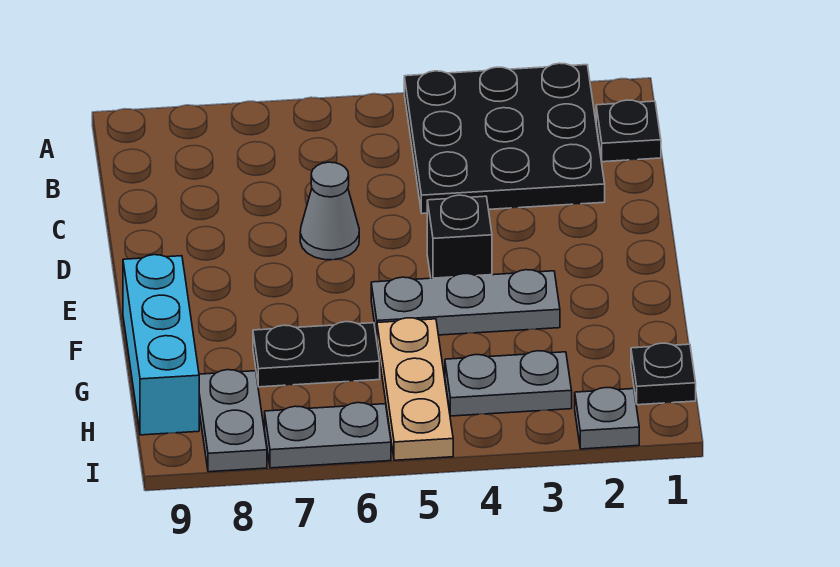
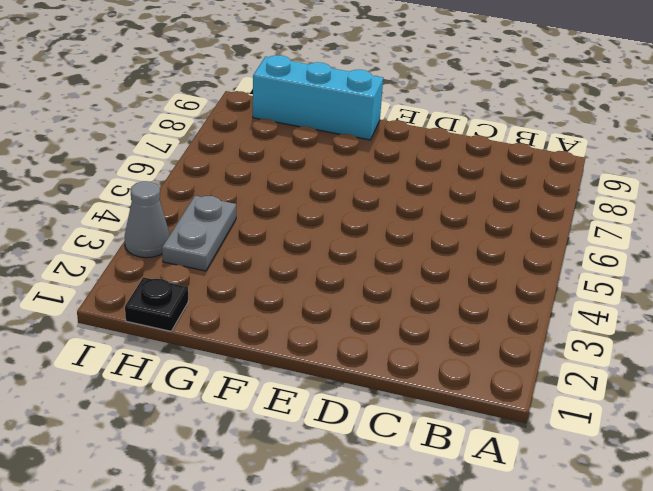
grey cone I3 level 1 -> grey cone D6 level 1
none -> black plate A2:C4 level 1
none -> black plate B1 level 1
none -> black brick E4 level 1

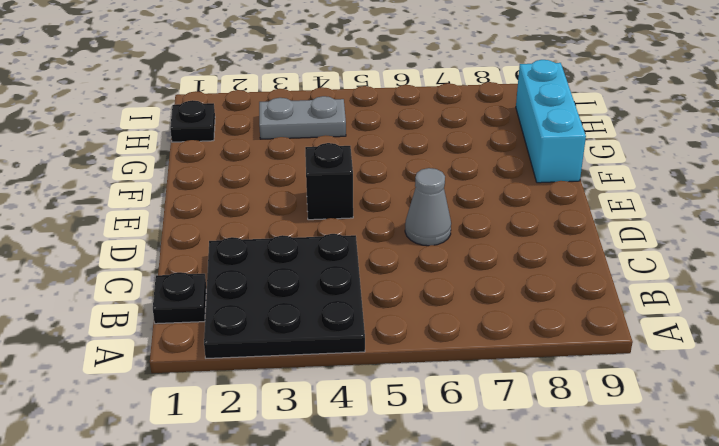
none -> grey plate F3:F5 level 1
none -> tan plate G5:I5 level 1
none -> black plate G6:G7 level 1

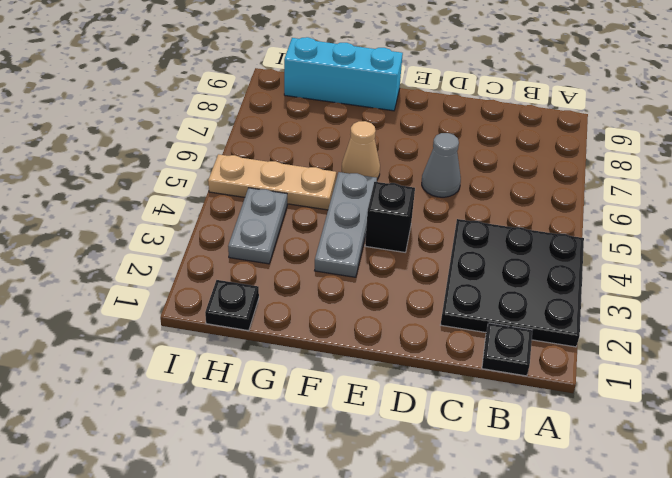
tan cone F6 level 1 -> none
none -> black plate G6:G7 level 1
none -> grey plate H8:I8 level 1
none -> grey plate I2 level 1

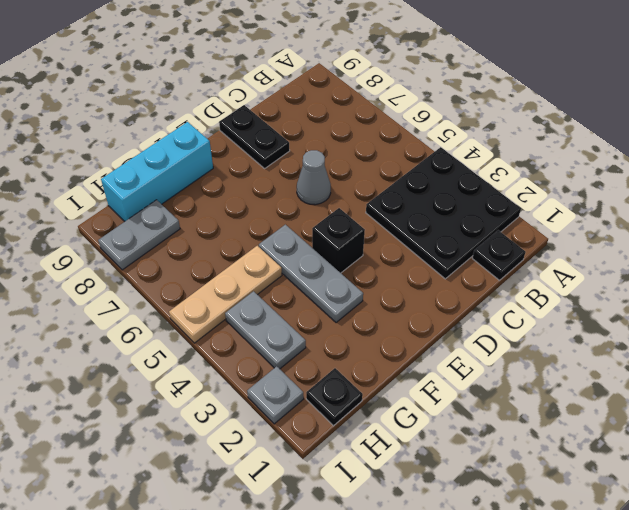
black plate D8:D9 level 1 -> black plate G6:G7 level 1
none -> grey plate I6:I7 level 1

